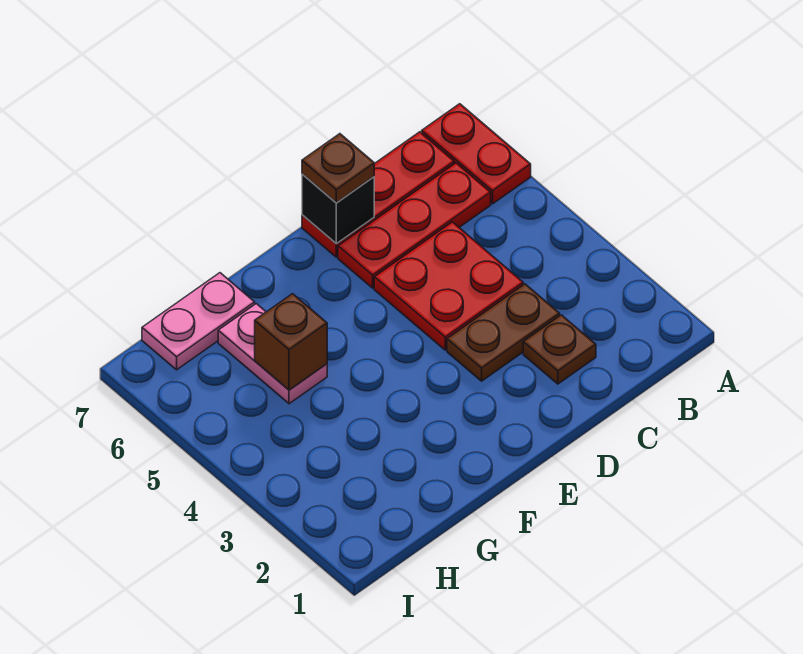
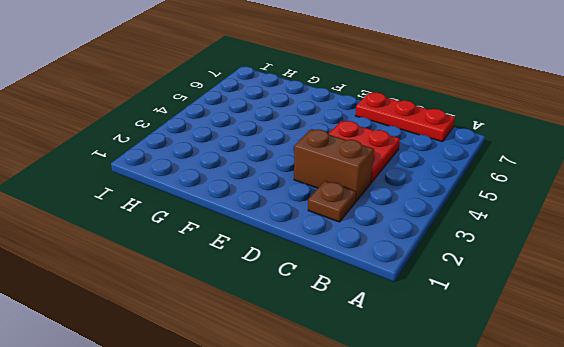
brown brick C3:D3 level 1 -> brown plate C3:D3 level 1
none -> red plate A6:A7 level 1
none -> red plate B6:D6 level 1

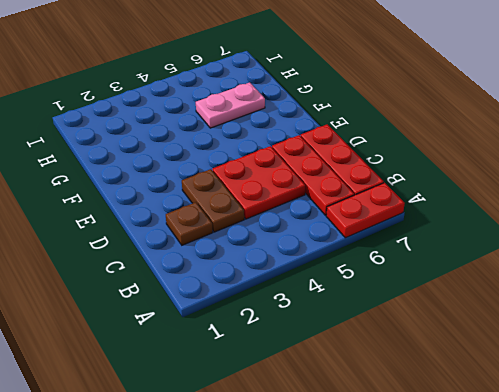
none -> pink plate G7:H7 level 1
none -> black brick D7 level 2

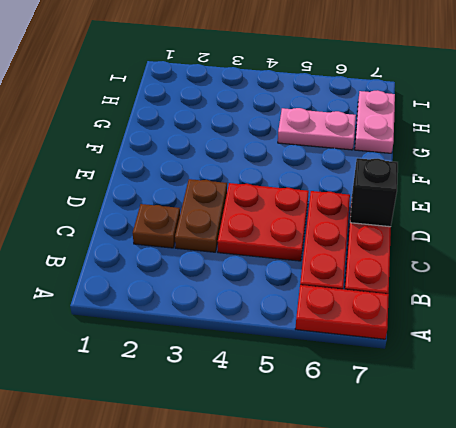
none -> brown brick G5 level 2
none -> brown plate D7 level 3

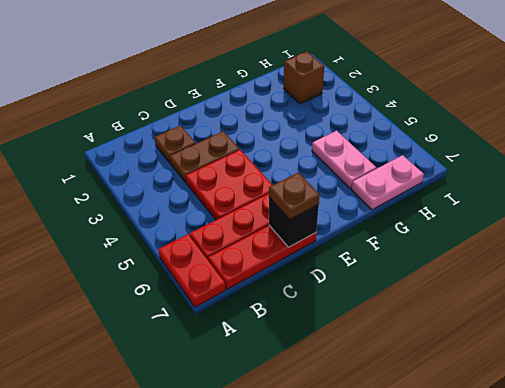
brown brick H2 level 1 -> brown brick G5 level 2

